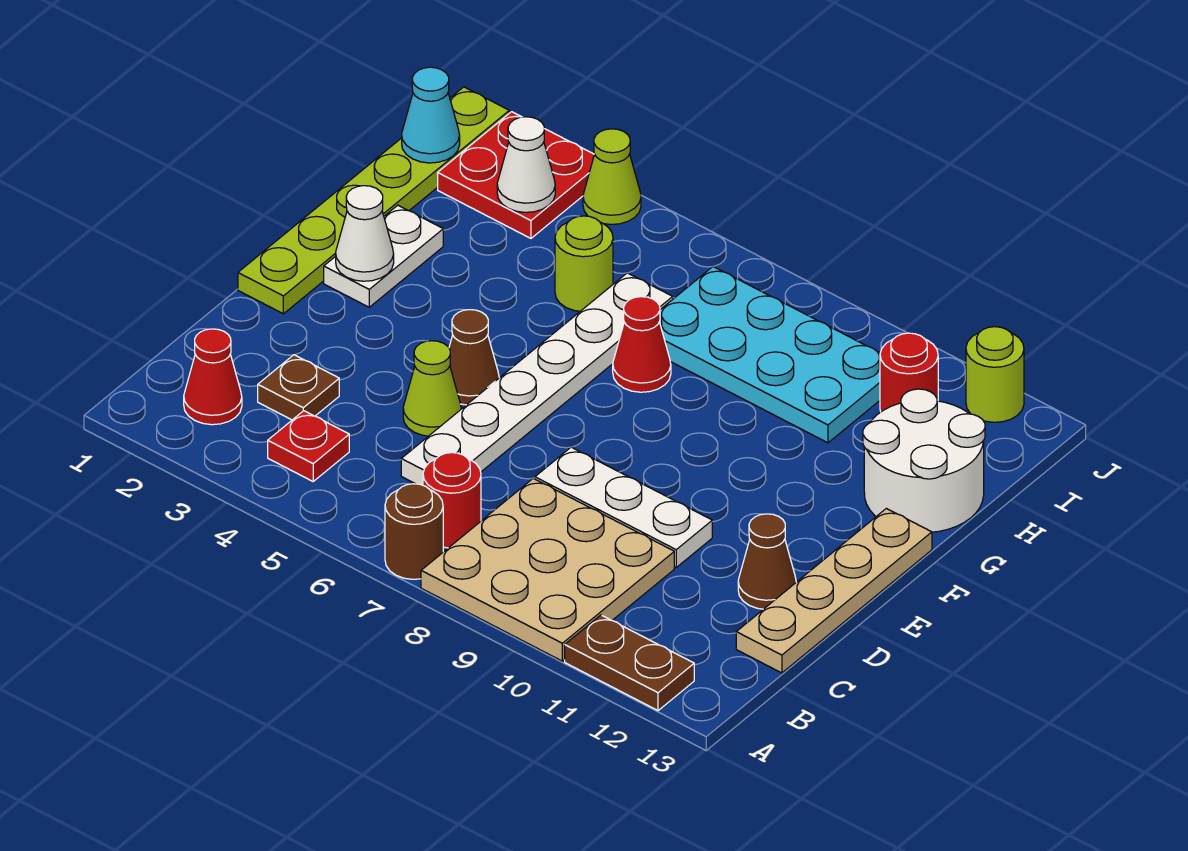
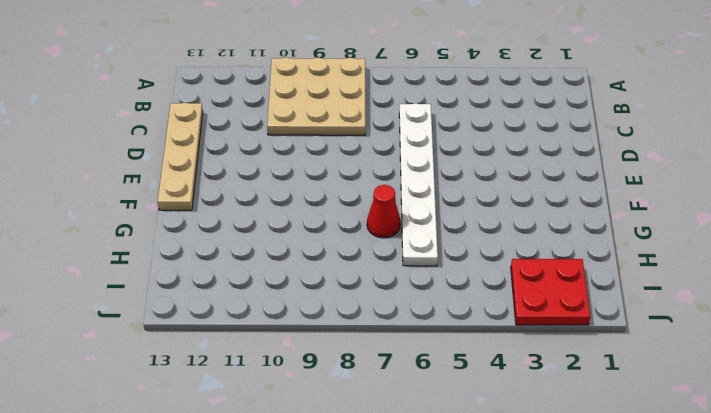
none -> brown round brick A7 level 1
none -> brown plate A11:A12 level 1
none -> red cone B2 level 1

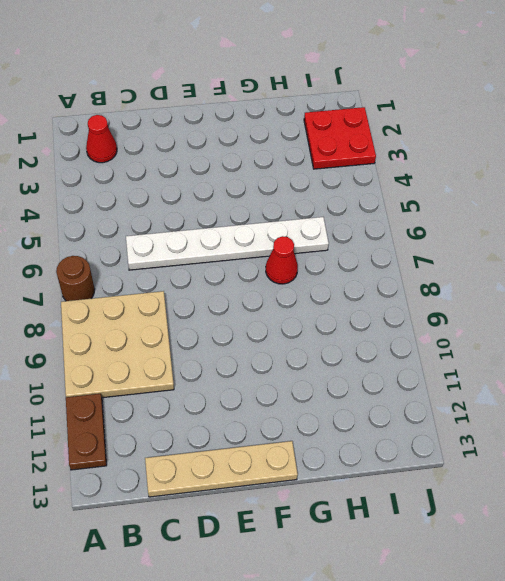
none -> red plate B4 level 1
none -> red round brick B7 level 1
none -> brown plate C3 level 1

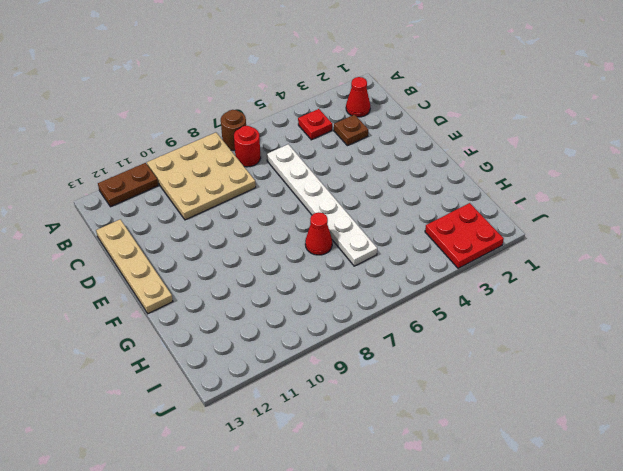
none -> lime cone D5 level 1
none -> white plate D8:D10 level 1
none -> brown cone D12 level 1

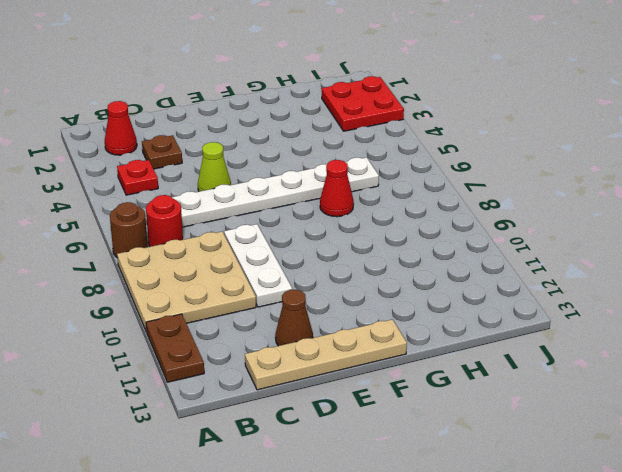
none -> lime plate E1:J1 level 1
none -> brown cone E5 level 1
none -> white plate F2:G2 level 1

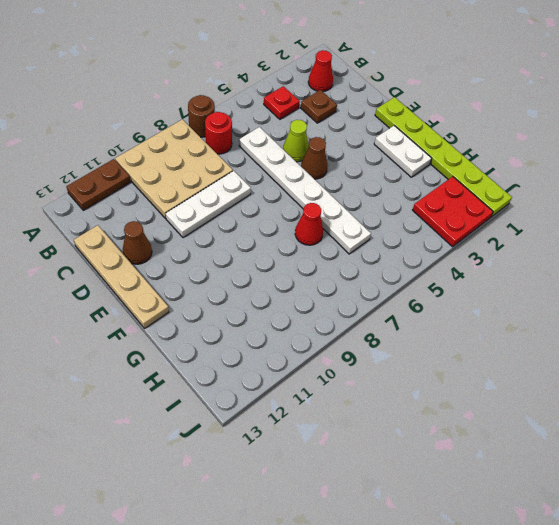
none -> white round brick G12:H13 level 1
none -> lime round brick H5 level 1
none -> cyan plate H7:I10 level 1

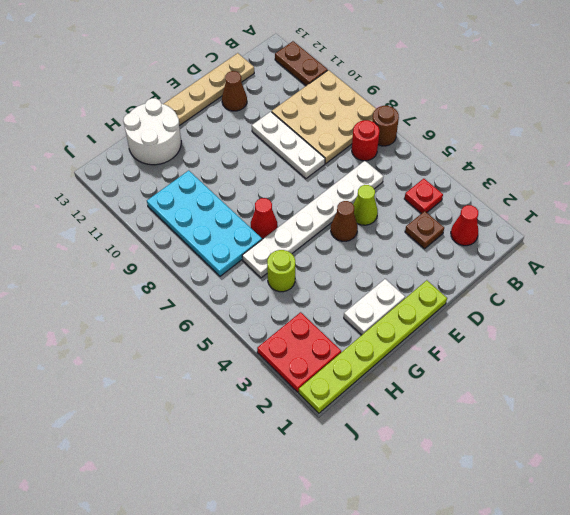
none -> red round brick I11 level 1
none -> lime cone J4 level 1
none -> lime round brick J12 level 1

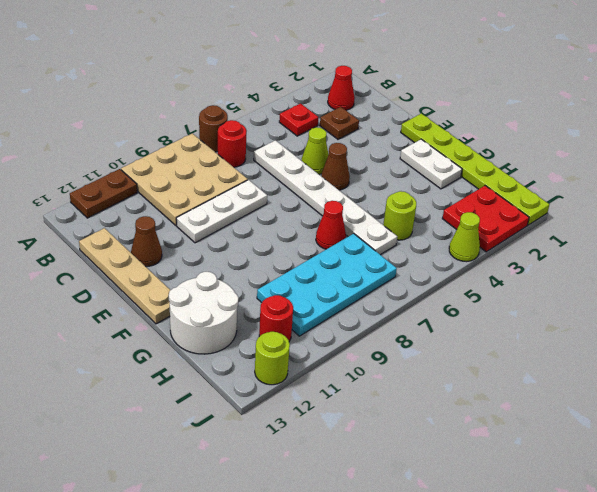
none -> white cone F2 level 2
none -> cyan cone I1 level 2
none -> white cone I3 level 2

